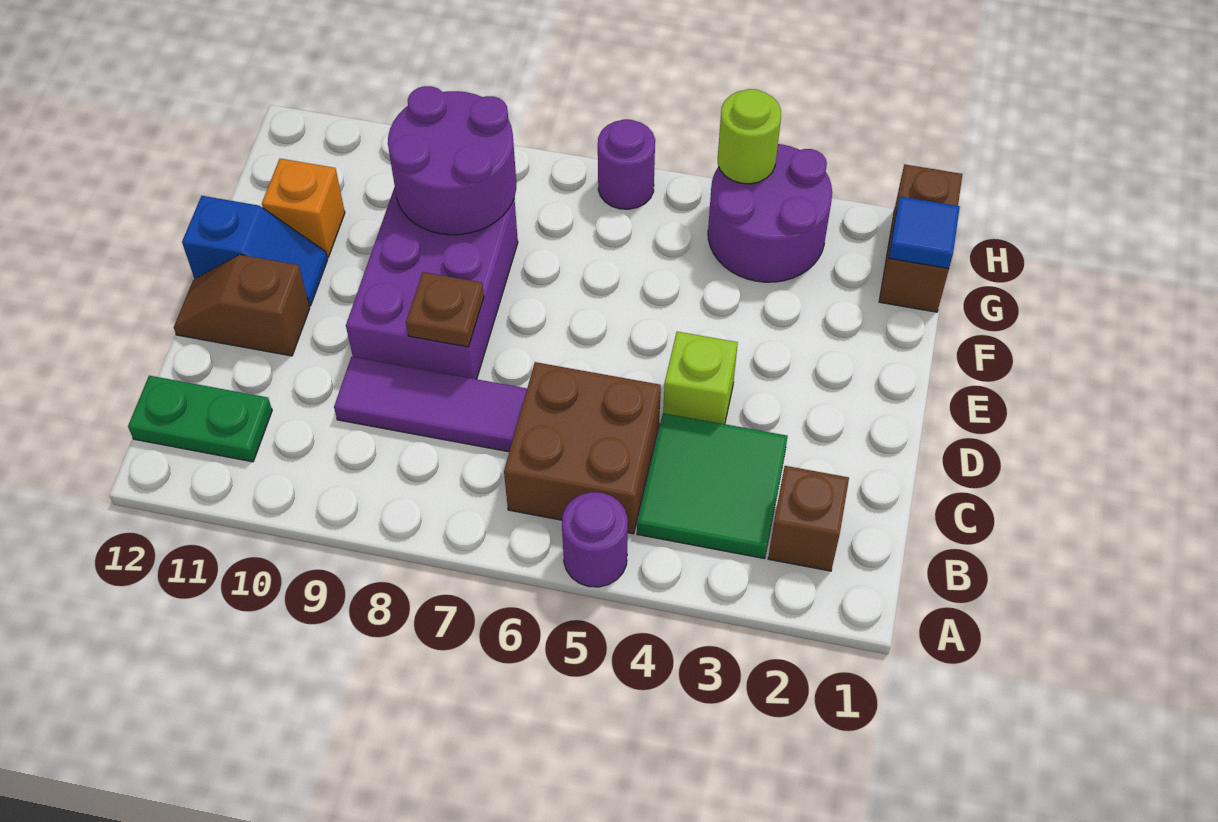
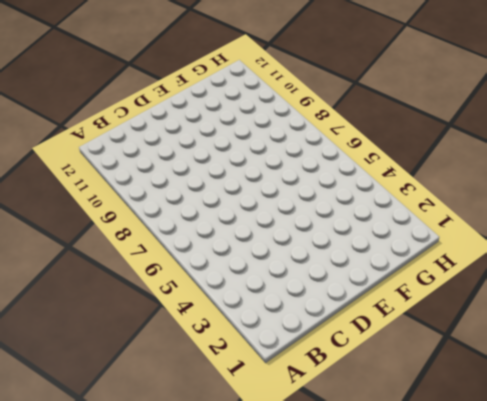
none -> purple round brick A5 level 1
none -> brown brick B2 level 1
none -> green tile B3:C4 level 1

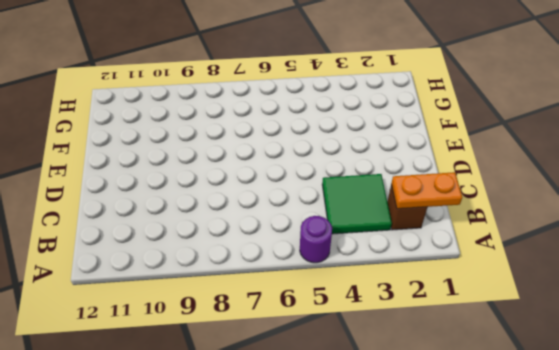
orange plate B1:B2 level 2 -> none
none -> brown brick B5:C6 level 1
none -> green plate B11:B12 level 1
none -> purple tile C7:C9 level 1

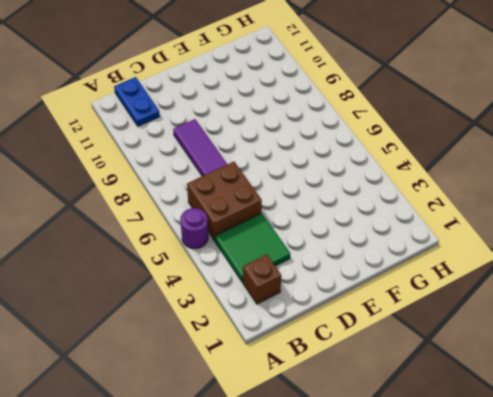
blue plate B11:B12 level 1 -> green plate B11:B12 level 1
none -> lime brick D4 level 1
none -> purple brick D8:F9 level 1
none -> brown slope D11:D12 level 1 top 11

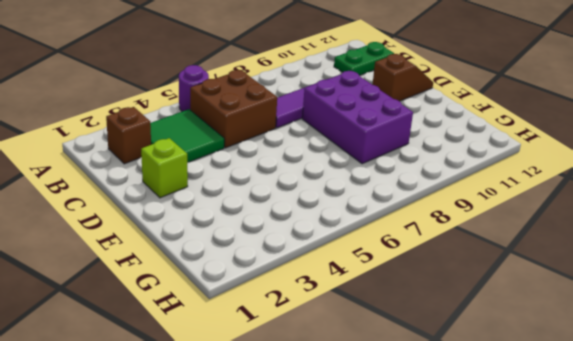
lime brick D2 level 1 -> lime brick D4 level 1
none -> blue slope E11:E12 level 1 top 12
none -> orange brick F11 level 1
none -> brown brick G1:H1 level 1

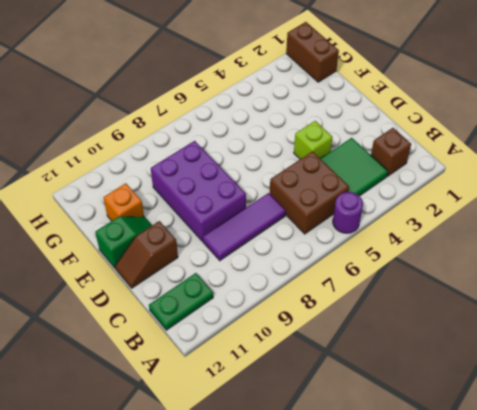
green slope E11:E12 level 1 top 12 -> blue slope E11:E12 level 1 top 12
none -> purple round brick G3:H4 level 1
none -> purple round brick H6 level 1
none -> brown plate D8 level 2

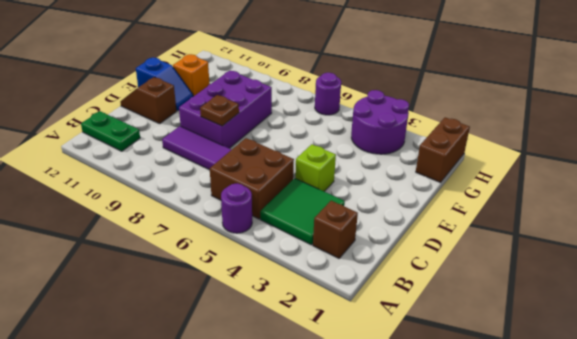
none -> purple round brick F8:G9 level 2
none -> blue tile G1 level 2
none -> lime round brick H4 level 2

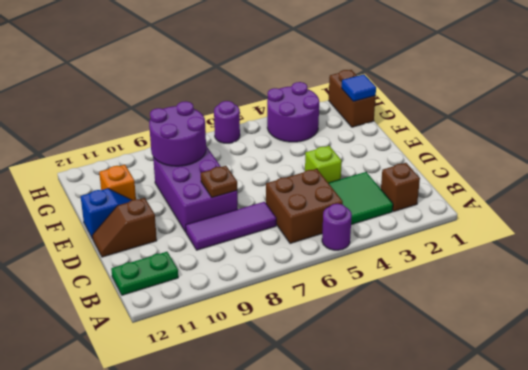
none -> lime round brick H4 level 2

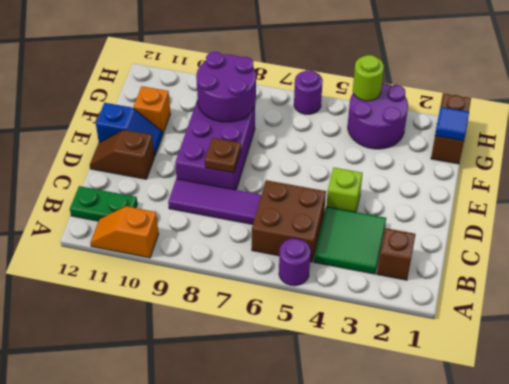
orange slope A10:A11 level 1 top 10 -> none

